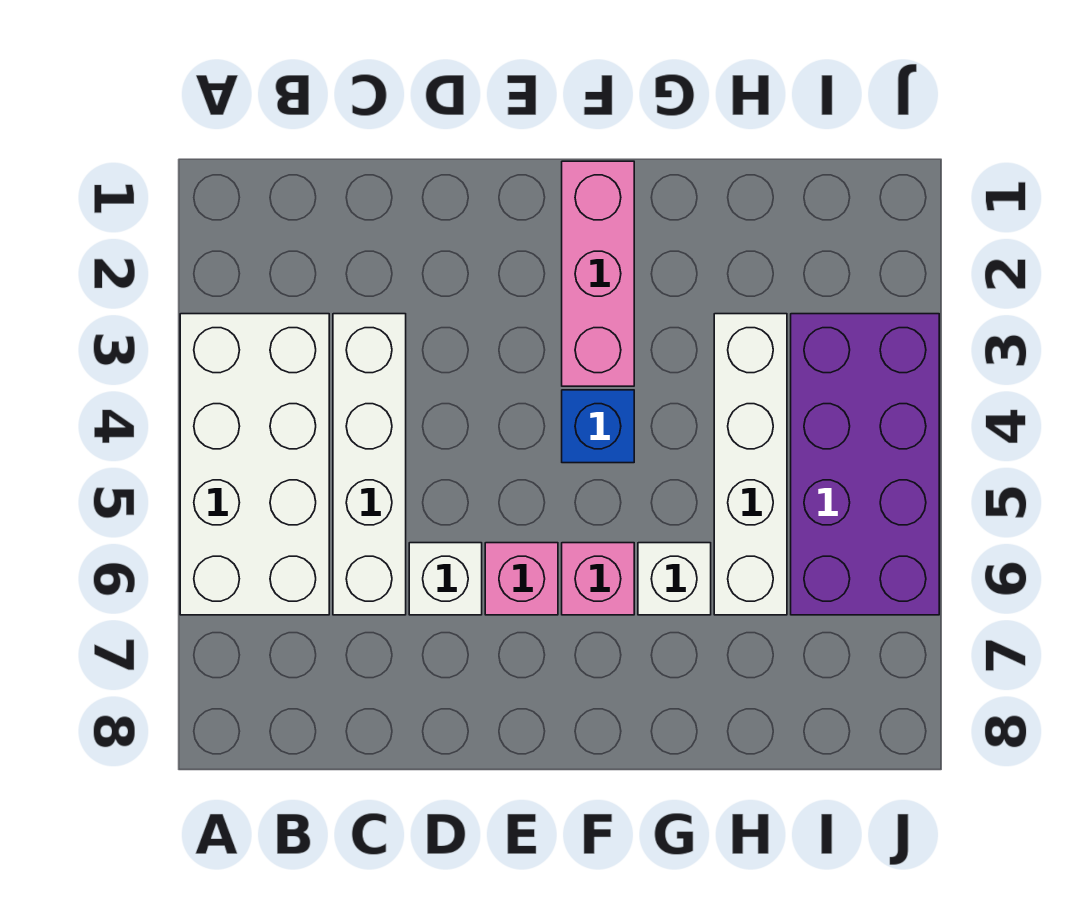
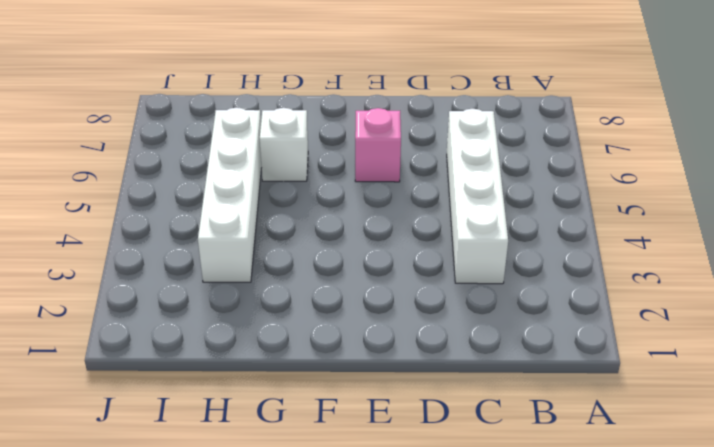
none -> white brick A3:B6 level 1
none -> white brick D6 level 1

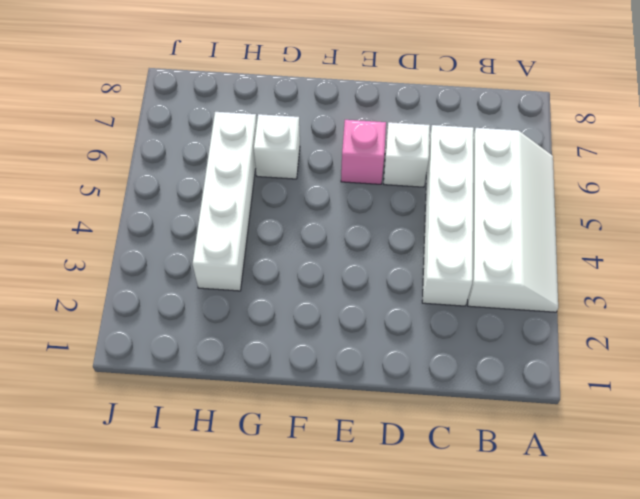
white slope A3:B6 level 1 top B -> white brick A3:B6 level 1
none -> pink brick F1:F3 level 1
none -> blue brick F4 level 1

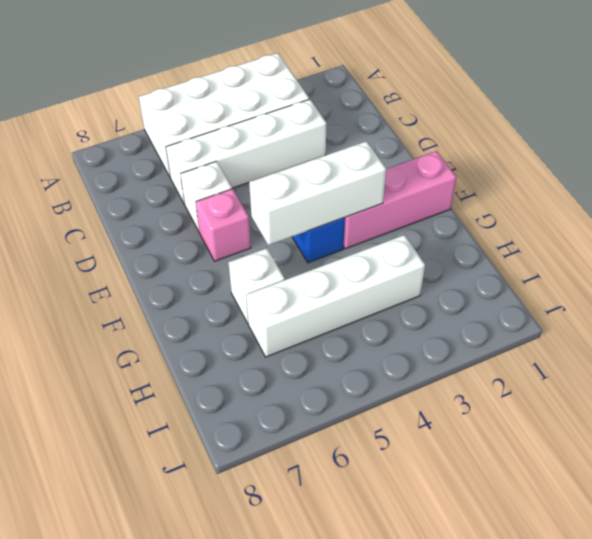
white brick F3:F5 level 2 -> none
none -> pink brick F6 level 1
none -> purple brick I3:J6 level 1

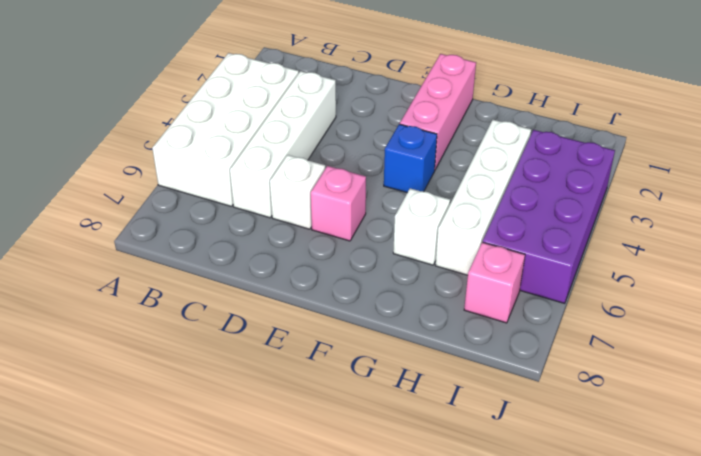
pink brick I7 level 1 -> pink brick F6 level 1

